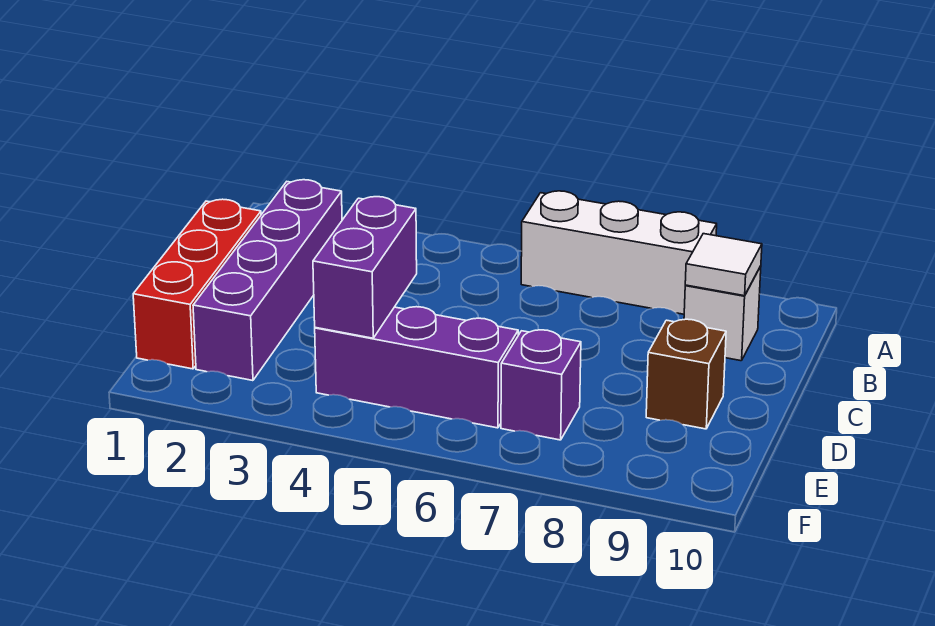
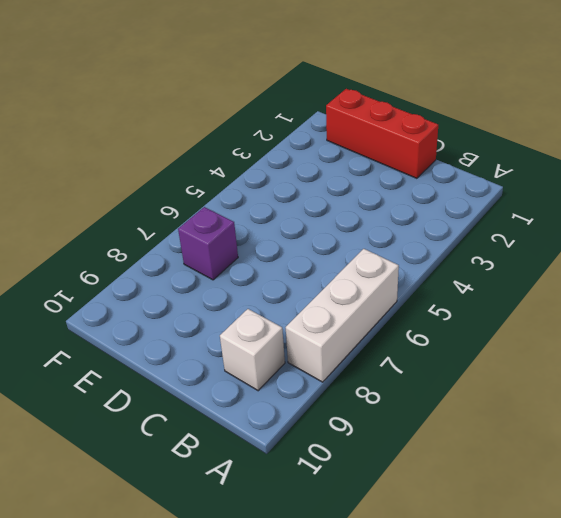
none -> purple brick B2:E2 level 1
none -> brown brick D9 level 1

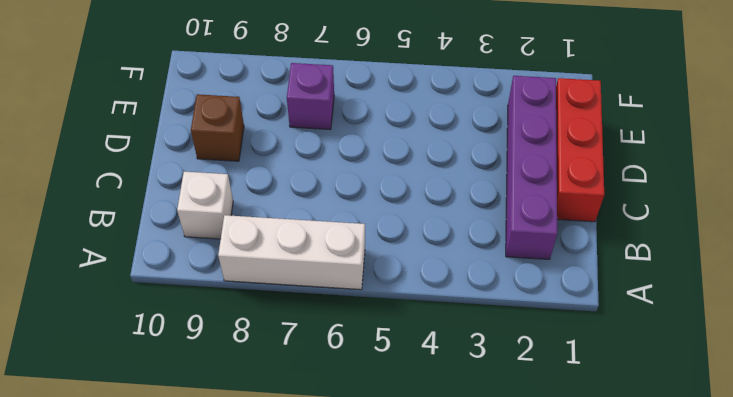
none -> purple brick E4:E6 level 1
none -> white tile B9 level 2

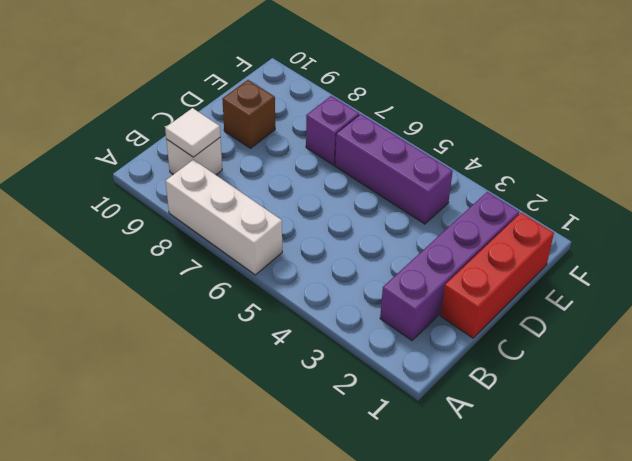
none -> purple brick D4:E4 level 2

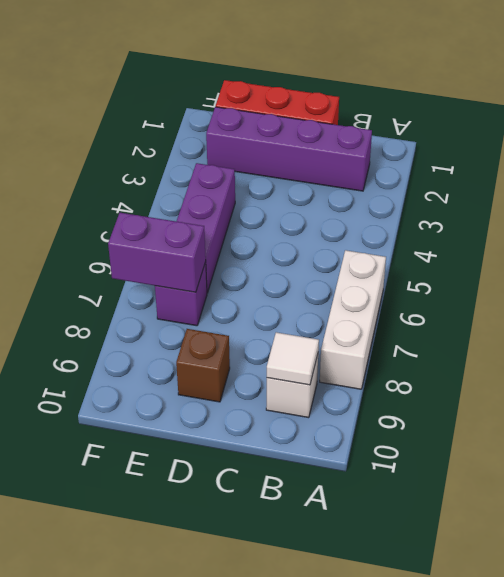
purple brick E7:F7 level 2 -> purple brick D4:E4 level 2

